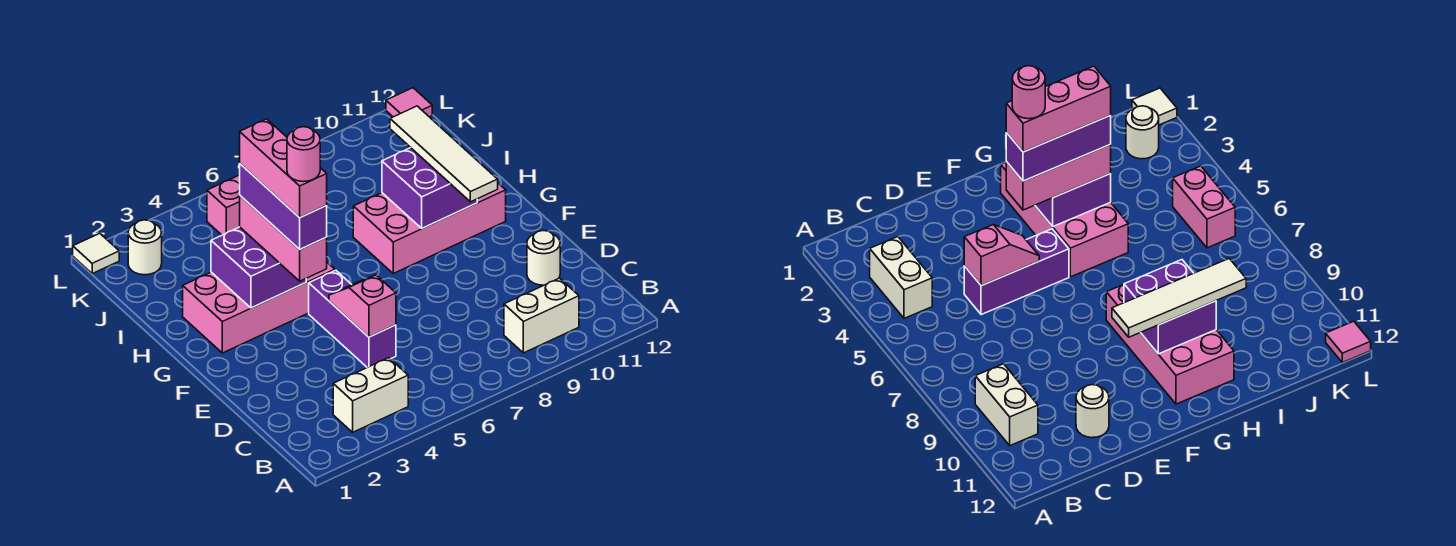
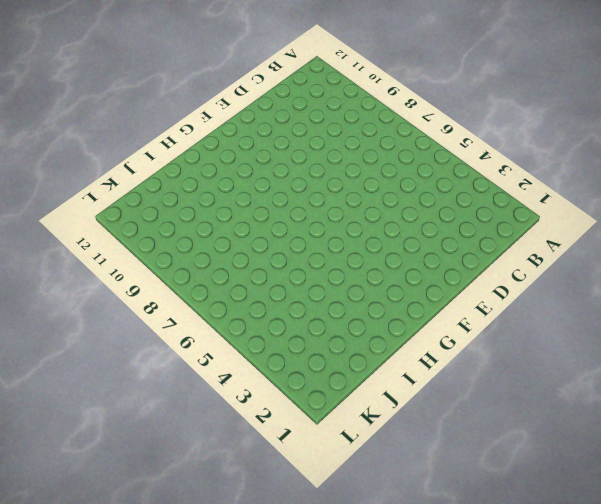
none -> white brick B3:B4 level 1
none -> white brick B9:B10 level 1
none -> purple brick D5:F5 level 1

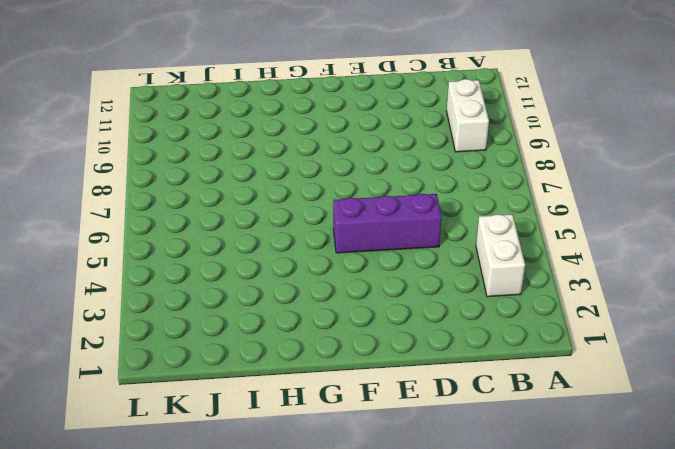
none -> white round brick D11 level 1
none -> pink brick G2:H5 level 1
none -> pink brick G8:H11 level 1

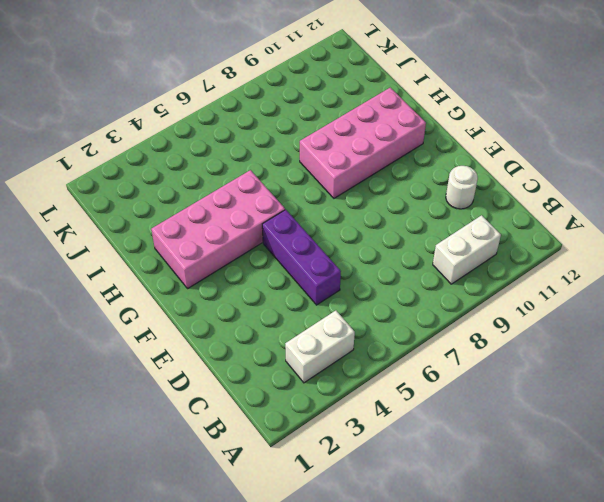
none -> white round brick K2 level 1
none -> pink brick K5:K6 level 1
none -> white tile L1 level 1

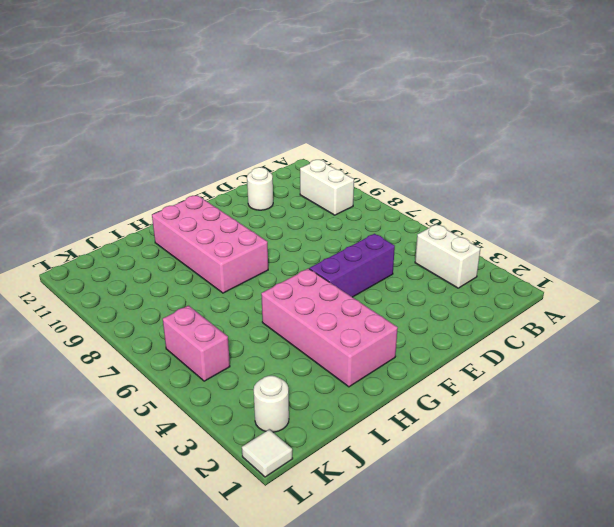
none -> pink tile L12 level 1
none -> pink slope D5:E5 level 2 top D
none -> purple brick G3:H4 level 2

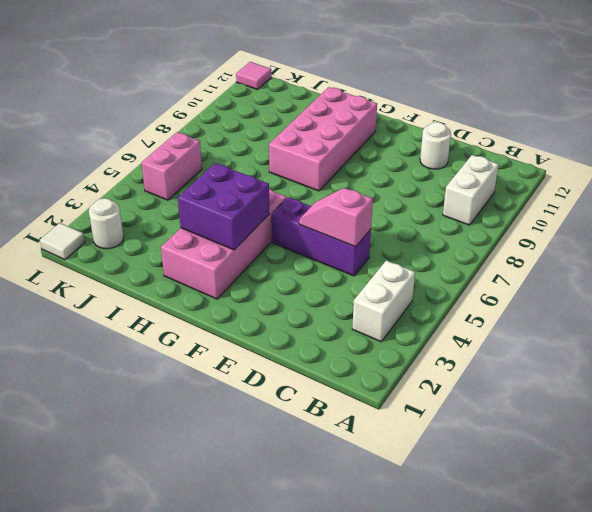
none -> purple brick G9:H10 level 2
none -> pink brick F4:H4 level 3
none -> white tile F10:I10 level 3

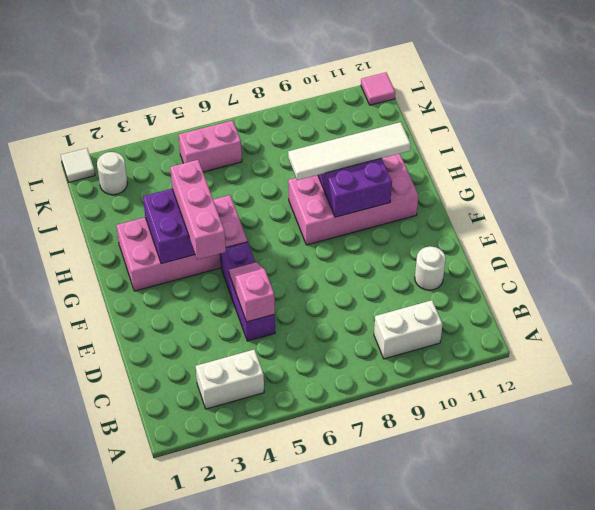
white tile H8:H11 level 3 -> white tile F10:I10 level 3
none -> purple brick F4:H4 level 4
none -> pink brick F4:H4 level 5
none -> pink round brick F4 level 6

